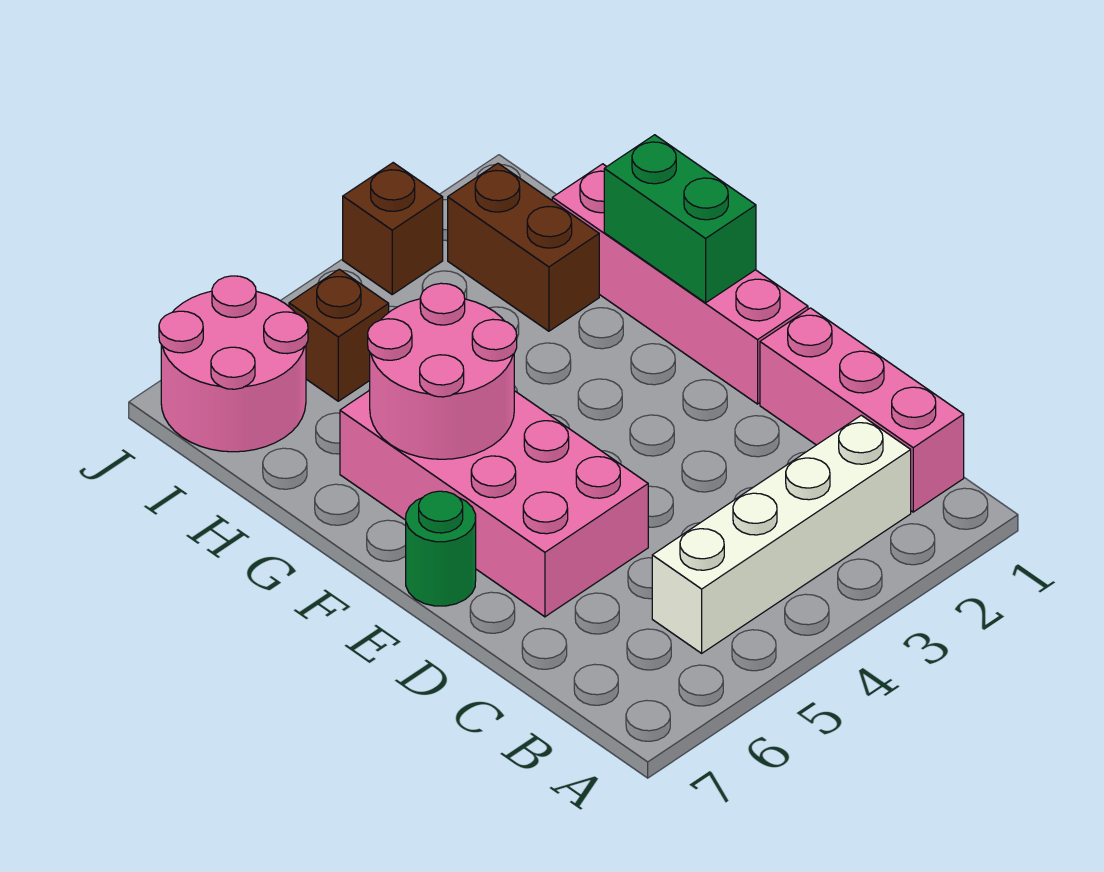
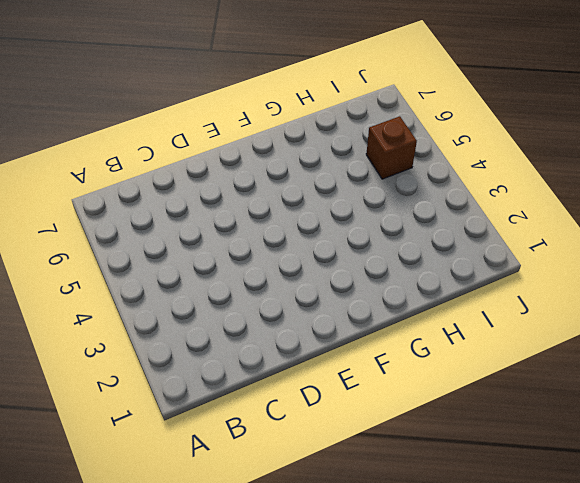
none -> pink brick B1:D1 level 1
none -> white brick B2:B5 level 1

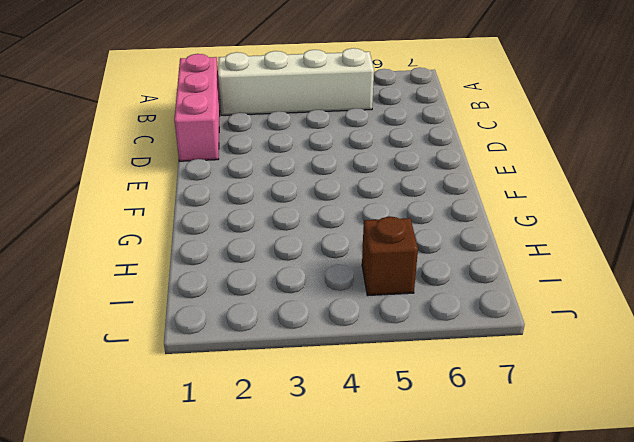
none -> pink brick D5:G6 level 1
none -> pink brick E1:H1 level 1

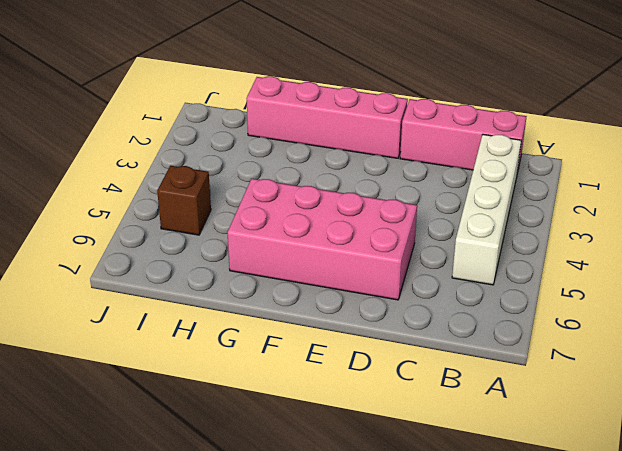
none -> green round brick E7 level 1
none -> brown brick H2:I2 level 1

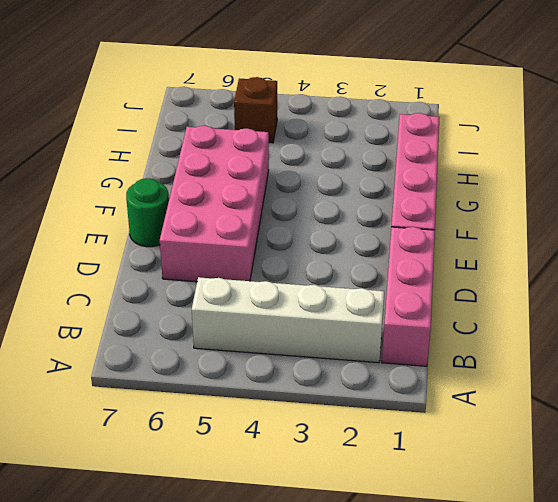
none -> brown brick H2:I2 level 1
none -> pink round brick I6:J7 level 1

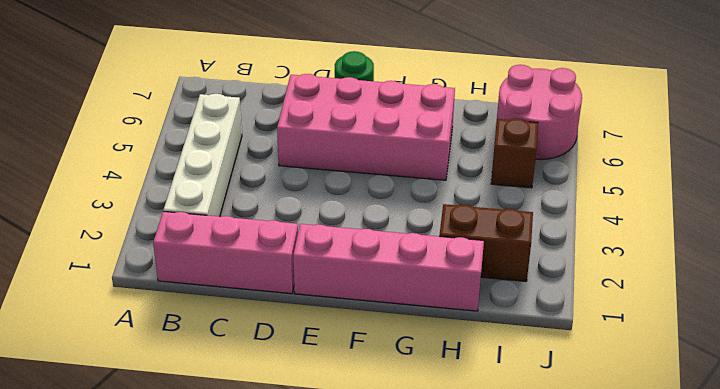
none -> brown brick J3 level 1
none -> green brick F1:G1 level 2

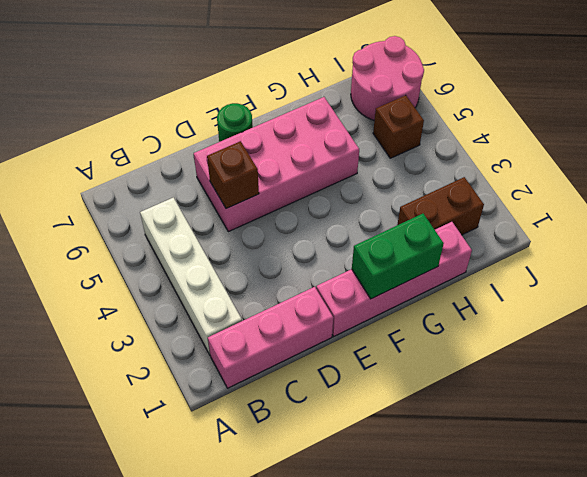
brown brick D5 level 2 -> brown brick J3 level 1
none -> pink round brick F5:G6 level 2

